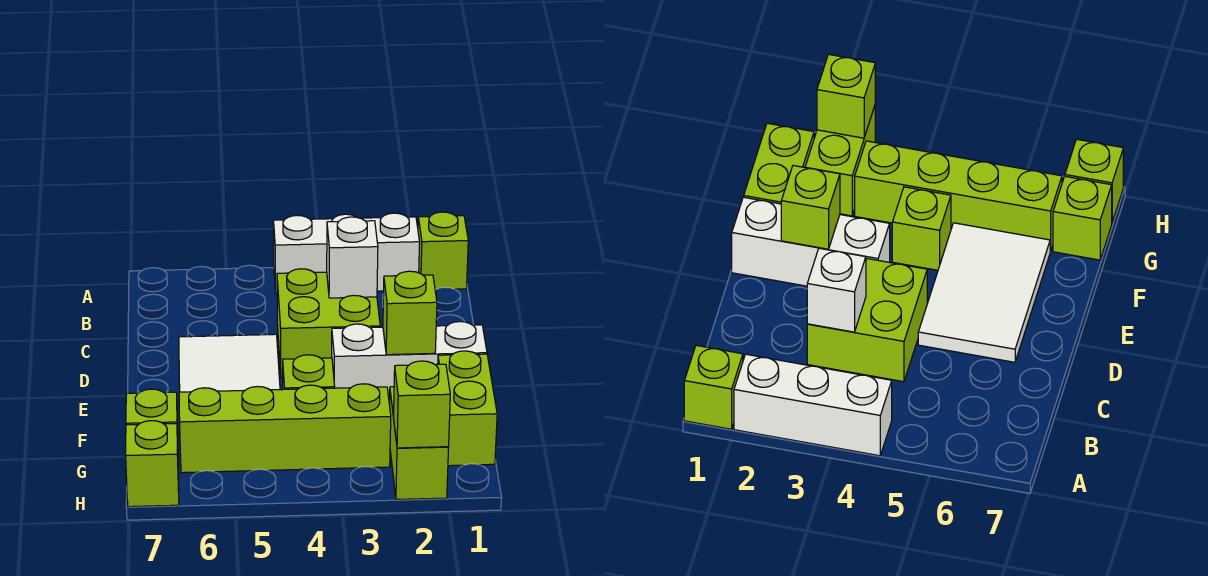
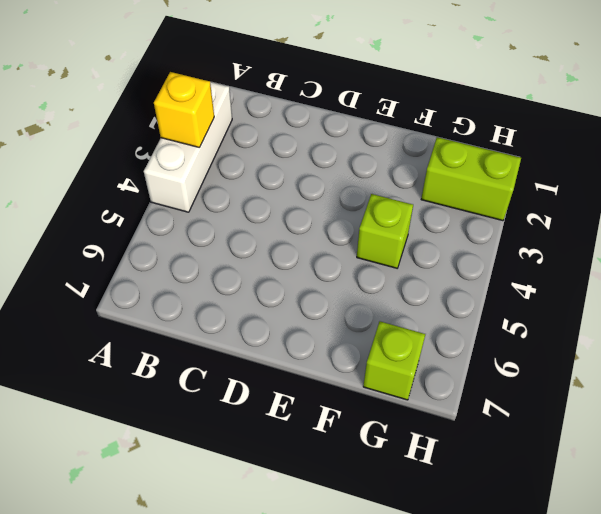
yellow brick A3 level 2 -> none
none -> lime brick A1 level 1
none -> lime brick C3:D4 level 1
none -> white tile D5:F6 level 1

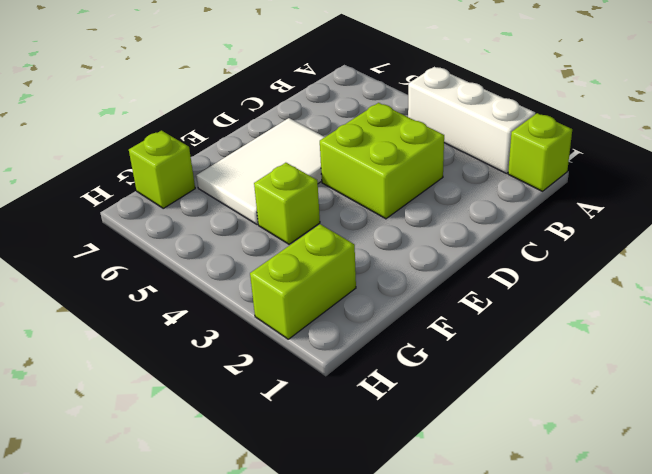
none -> white brick E1:E3 level 1
none -> lime brick F1:G1 level 1
none -> lime brick G3:G6 level 1

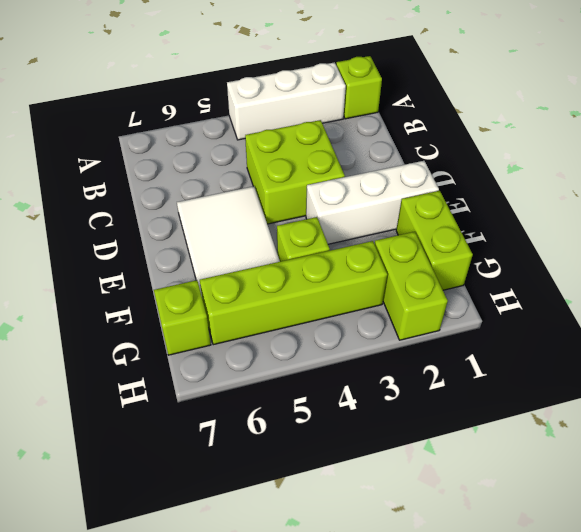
none -> lime brick H7 level 1
none -> white brick C3 level 2
none -> lime brick E2 level 2

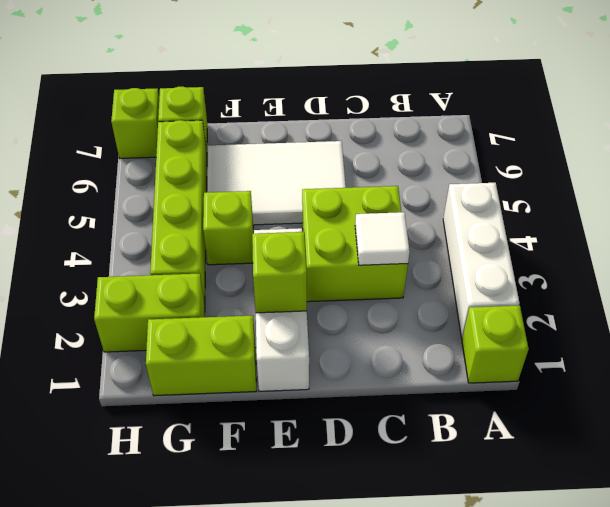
white tile C3 level 2 -> white brick C3 level 2
none -> lime brick H2 level 2

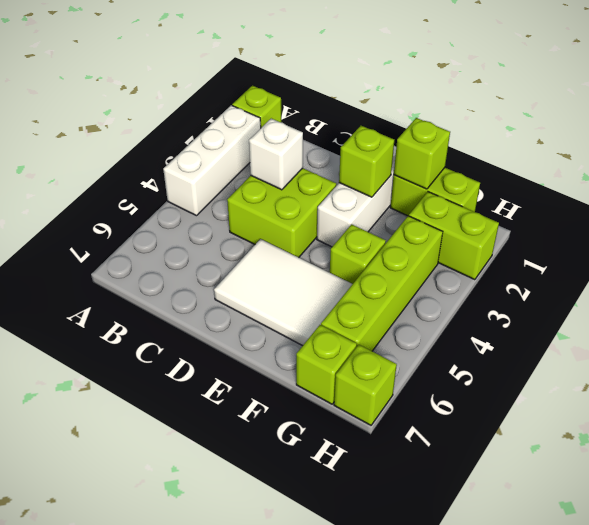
lime brick F1 level 2 -> lime brick H2 level 2

